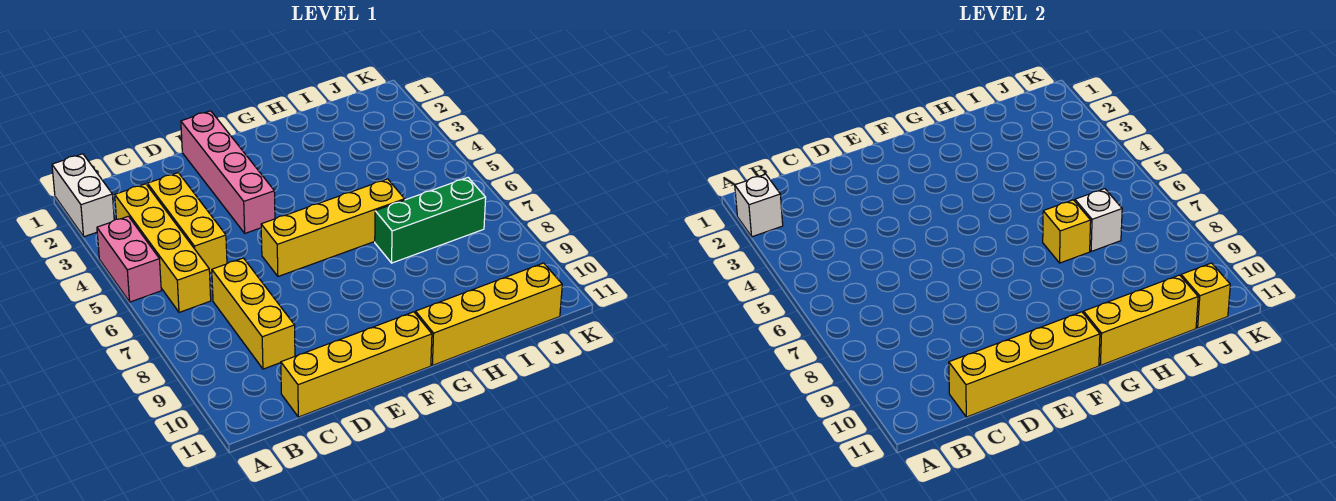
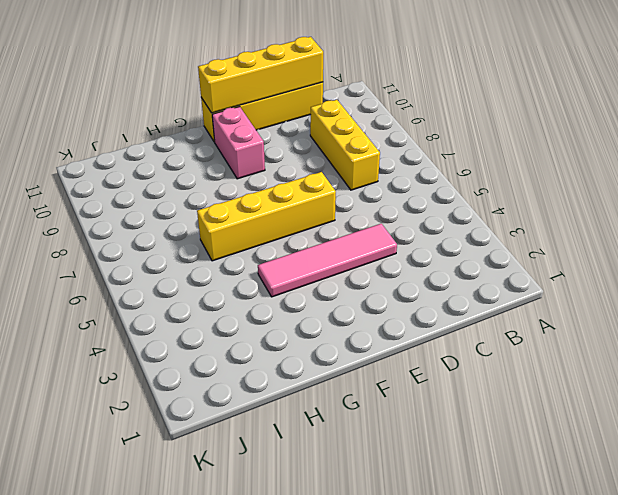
pink tile D4:G4 level 1 -> pink brick E1:E4 level 1
pink brick F9:F10 level 1 -> pink brick A4:A5 level 1
none -> white brick A1:A2 level 1
none -> yellow brick B3:B6 level 1
none -> yellow brick C3:C5 level 1

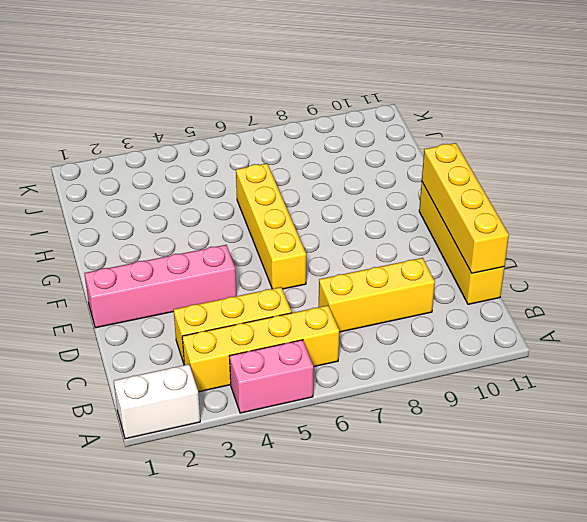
none -> yellow brick G11:J11 level 1
none -> green brick H7:J7 level 1
none -> white brick A2 level 2

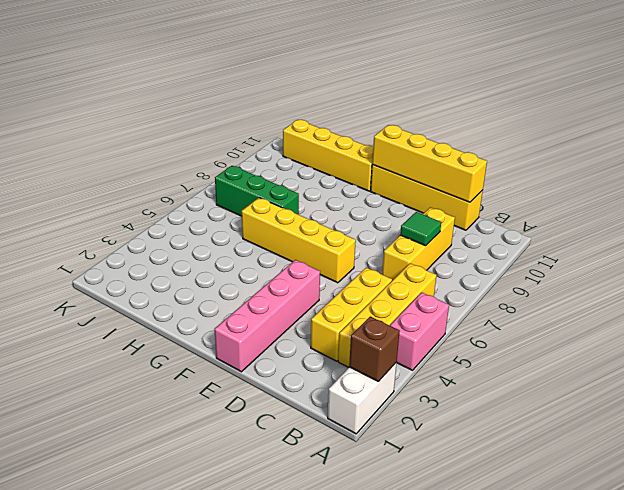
brown brick A2 level 2 -> white brick A2 level 2
green tile C8 level 2 -> none
none -> yellow brick G11:I11 level 2
none -> yellow brick H7 level 2
none -> white brick I7 level 2

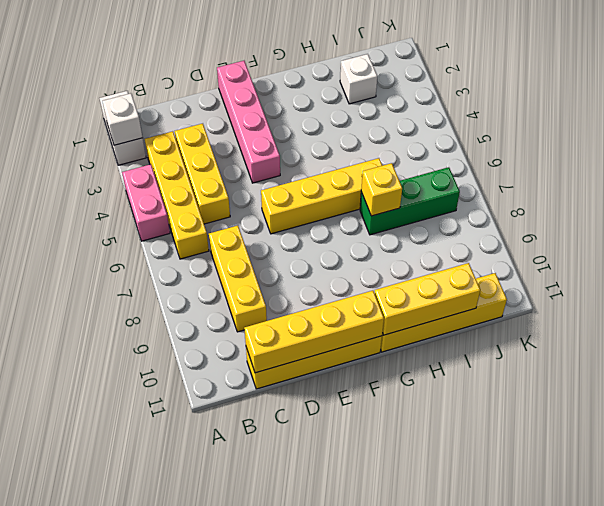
white brick I2 level 1 -> white brick I7 level 2
none -> yellow brick J11 level 2

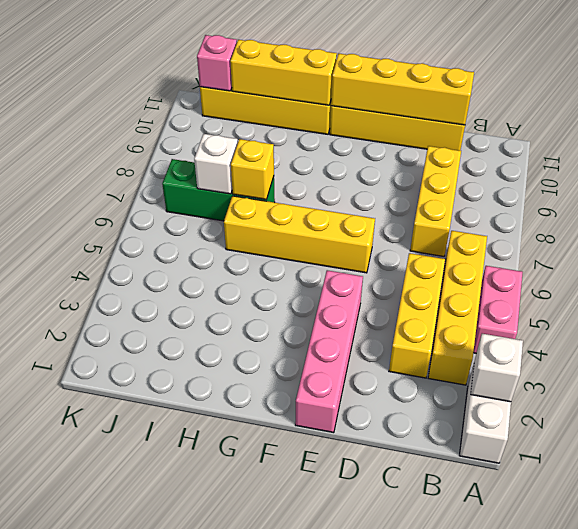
pink brick J11 level 2 -> yellow brick J11 level 2

